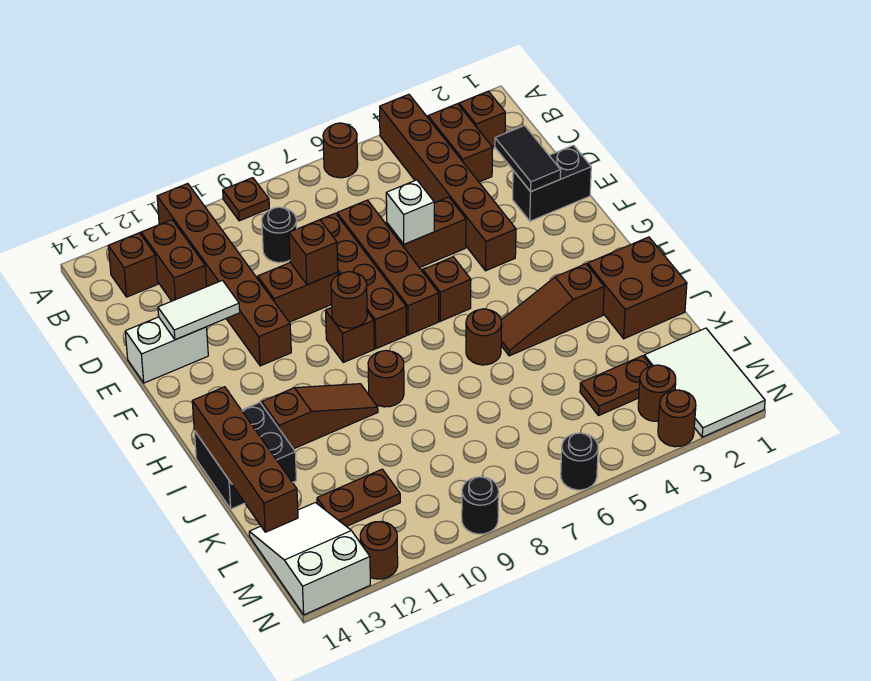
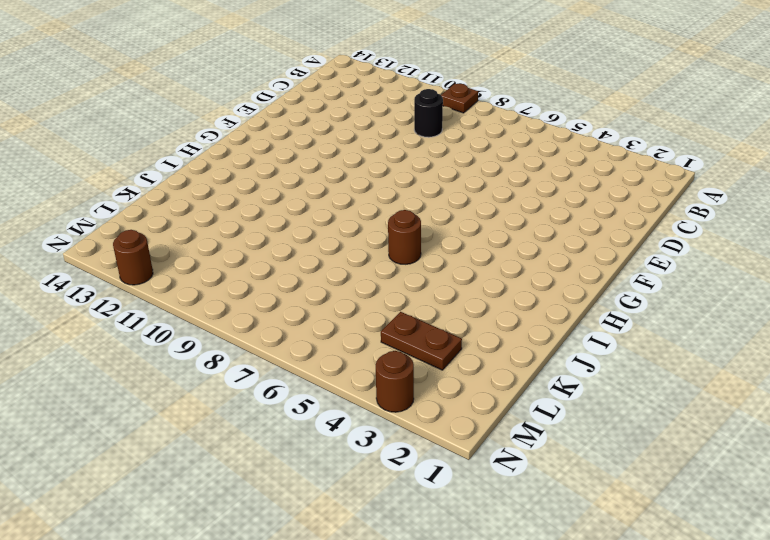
none -> brown brick A4:F4 level 1
none -> brown round brick A6 level 1
none -> brown brick A11:F11 level 1
none -> brown brick B2 level 1

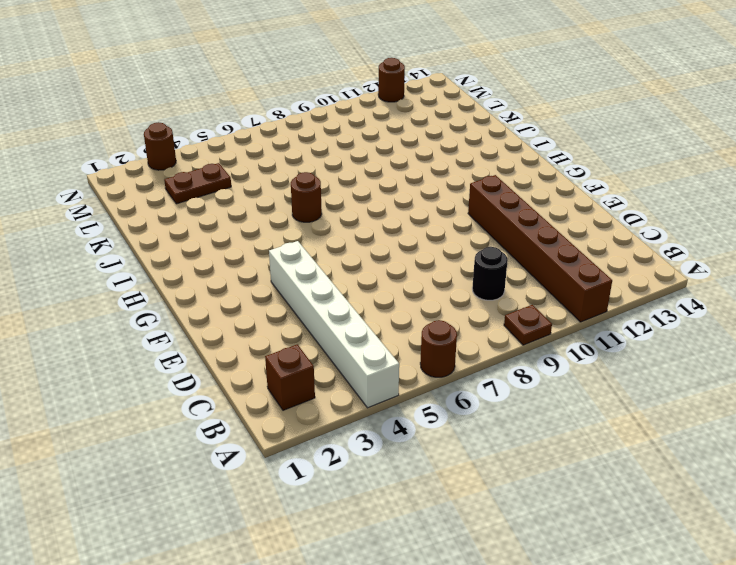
white brick A4:F4 level 1 -> brown brick A4:F4 level 1
none -> brown brick B3:C3 level 1
none -> brown brick B12:C12 level 1
none -> brown brick B13 level 1
none -> brown brick D7:G7 level 1

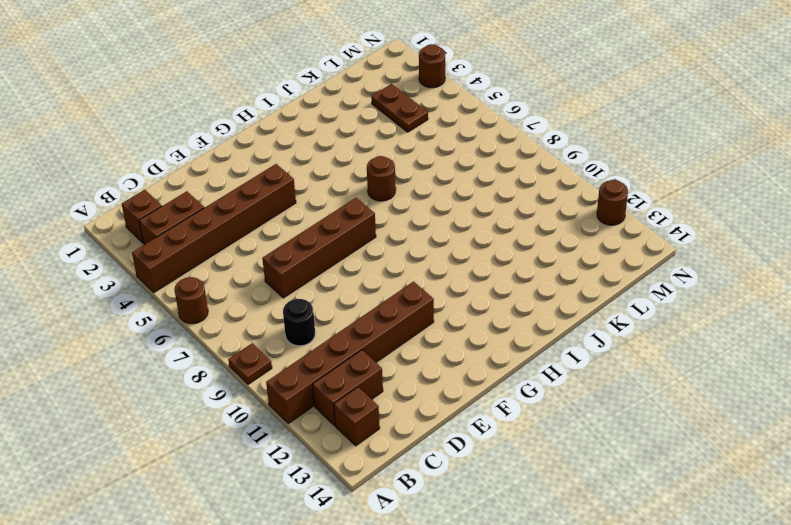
none -> brown brick D8:G8 level 1
none -> black brick E1:E2 level 1
none -> brown brick E5:E6 level 1
none -> brown brick E9:E10 level 1

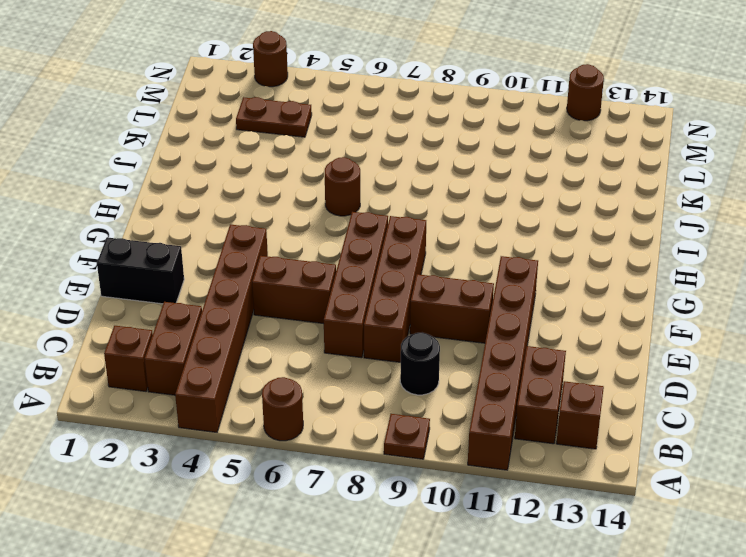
none -> white brick E13:E14 level 1
none -> brown brick G6 level 1
none -> brown brick G9 level 1
none -> brown brick I1:J2 level 1

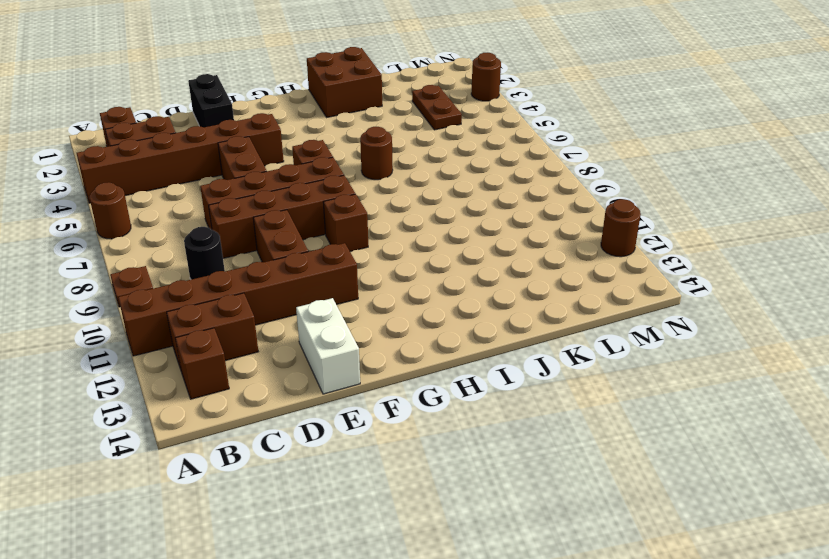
none -> brown slope I3:I5 level 1 top 3
none -> brown round brick I9 level 1
none -> brown slope I10:I12 level 1 top 12
none -> black brick I13:J14 level 1

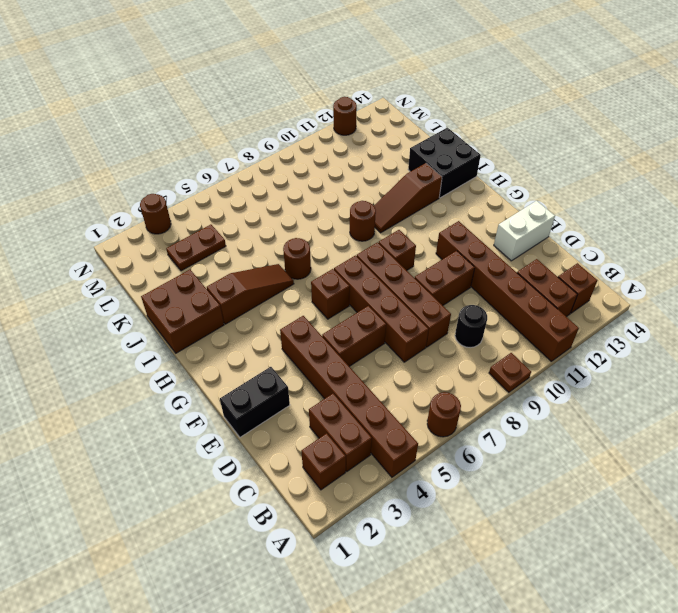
none -> white tile L1:N2 level 1
none -> brown plate L11:L12 level 1
none -> white slope L13:N14 level 1 top N
none -> brown round brick M3 level 1

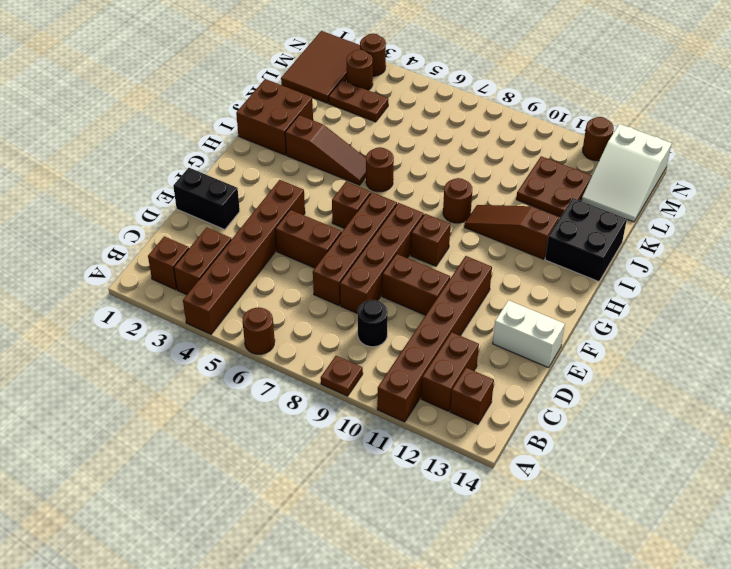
brown plate K11:L12 level 1 -> brown plate L11:L12 level 1
brown tile L1:N2 level 1 -> white tile L1:N2 level 1
none -> black round brick N6 level 1
none -> black round brick N9 level 1
none -> black tile D2:E2 level 2
none -> white brick E6 level 2

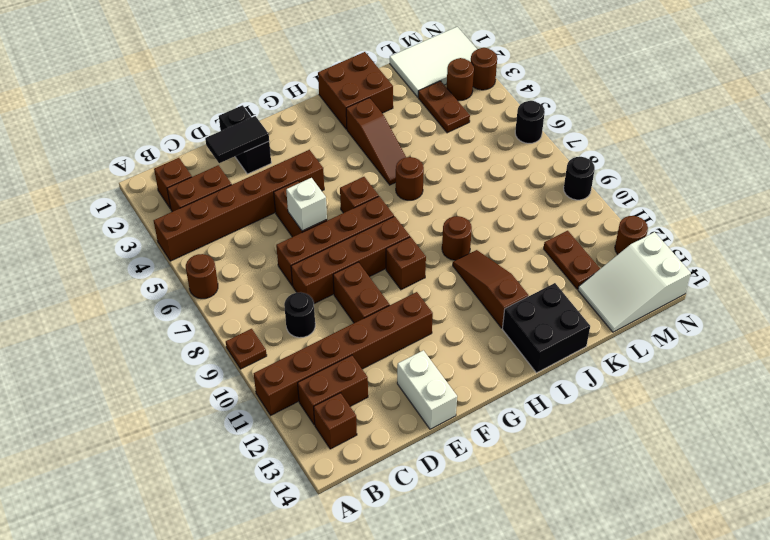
none -> brown brick E9 level 2
none -> white tile E12:E13 level 2
none -> brown round brick G9 level 2
none -> brown brick I14:L14 level 2

